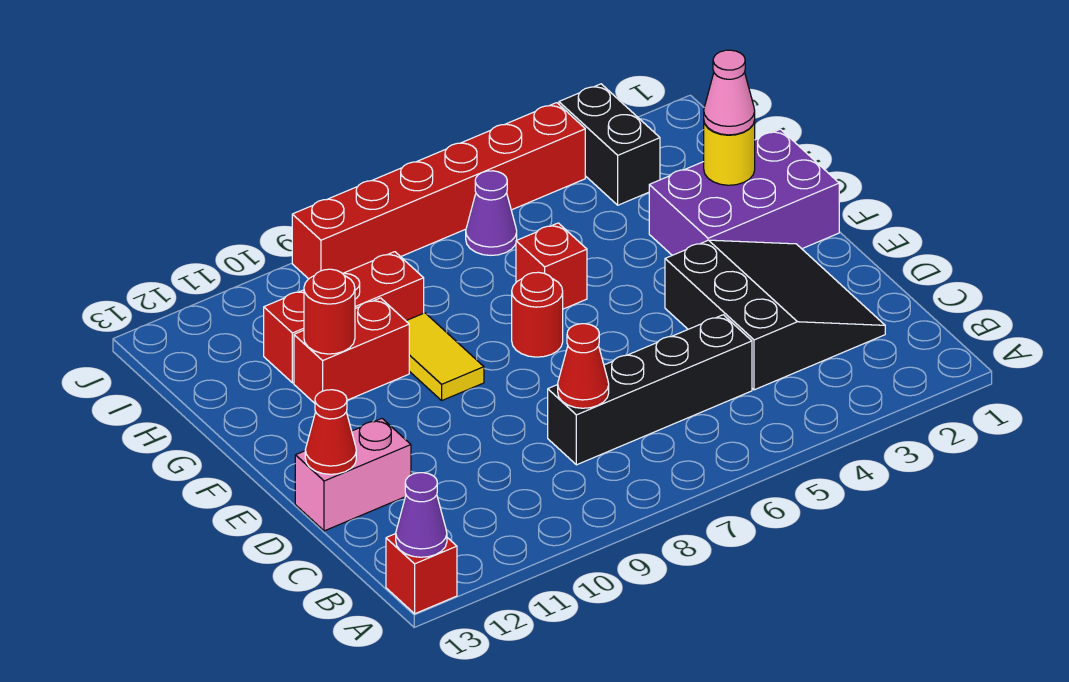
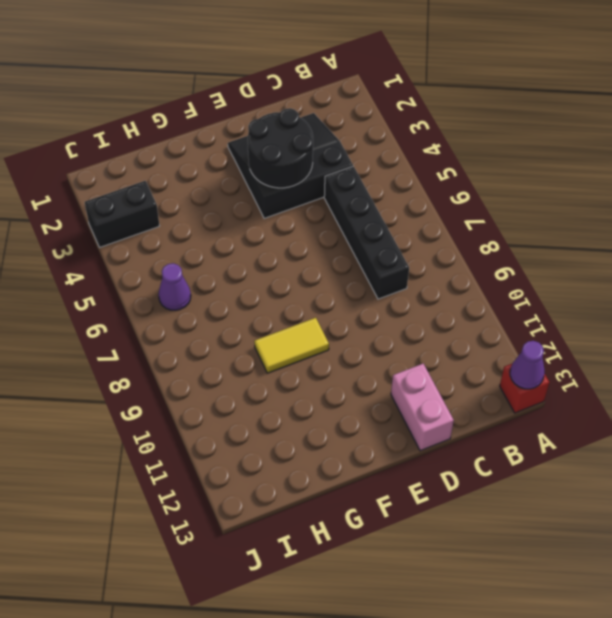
black round brick D3:E4 level 2 -> none
none -> purple brick F1:G3 level 1
none -> red round brick F7 level 1
none -> red brick G6 level 1

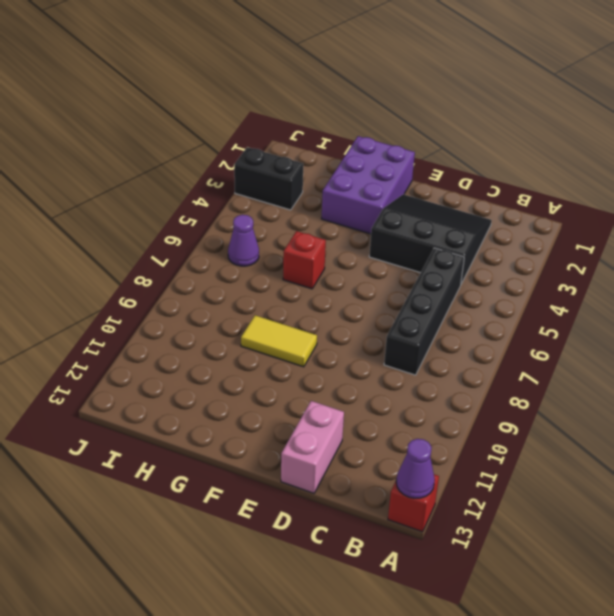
none -> red round brick F7 level 1
none -> red brick G10:G11 level 1
none -> red brick H9:H11 level 1

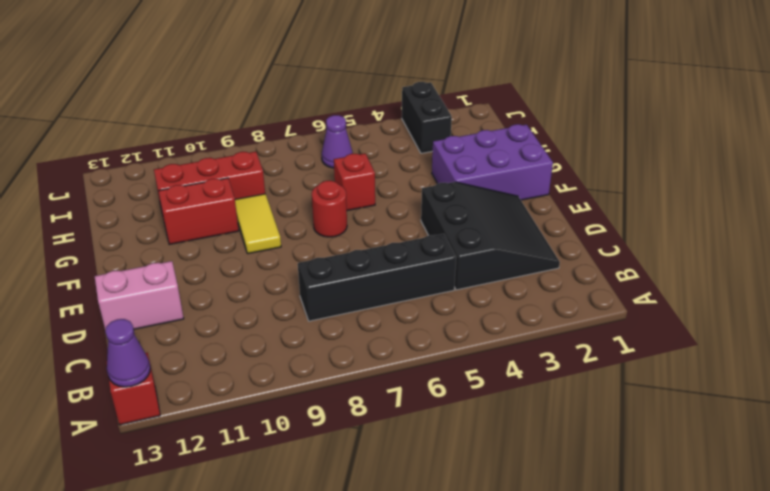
none -> red brick J4:J9 level 1
none -> red cone C8 level 2
none -> red cone D13 level 2

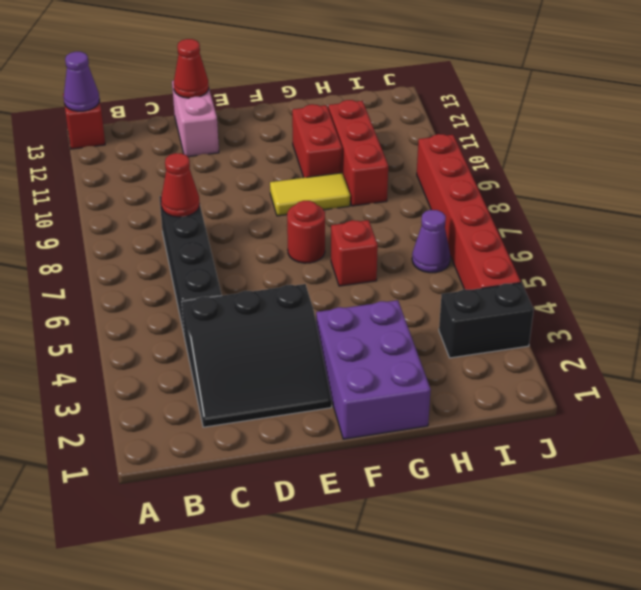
none -> yellow round brick G2 level 2
none -> red round brick G11 level 2
none -> pink cone G2 level 3

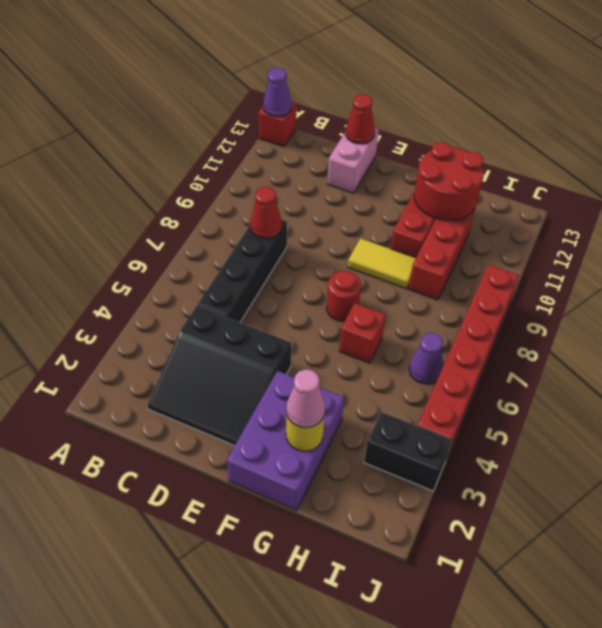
red round brick G11:H12 level 2 -> red round brick G11 level 2

